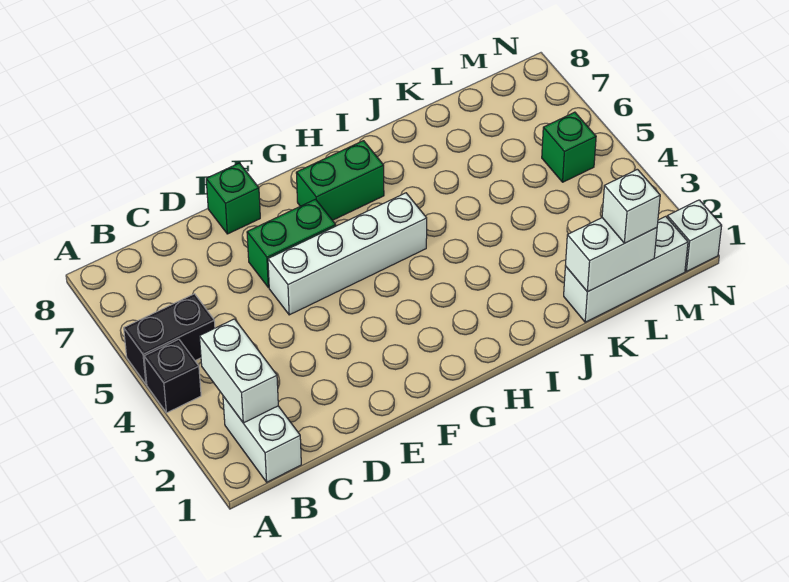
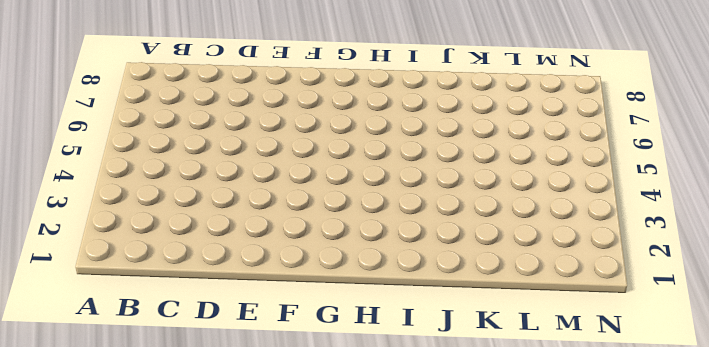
none -> black brick A4 level 1
none -> black brick A5:B5 level 1
none -> white brick B1:B2 level 1

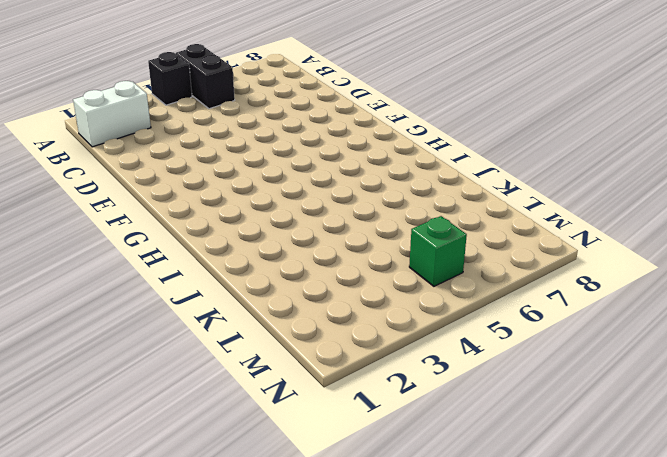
none -> white brick E5:H5 level 1
none -> green brick E6:F6 level 1
none -> green brick E8 level 1

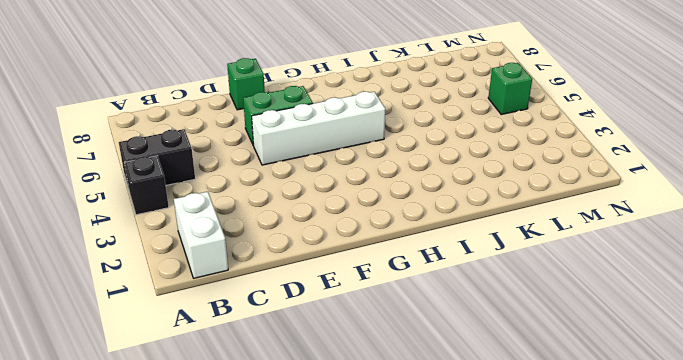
none -> green brick G7:H7 level 1
none -> white brick K1:M1 level 1
none -> white brick N1 level 1

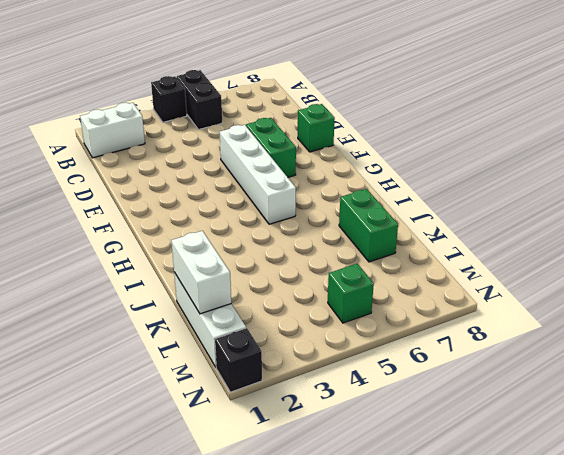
green brick J7:K7 level 1 -> green brick G7:H7 level 1
black brick N1 level 1 -> white brick N1 level 1
none -> white brick B2:B3 level 2
none -> white brick L1 level 3

